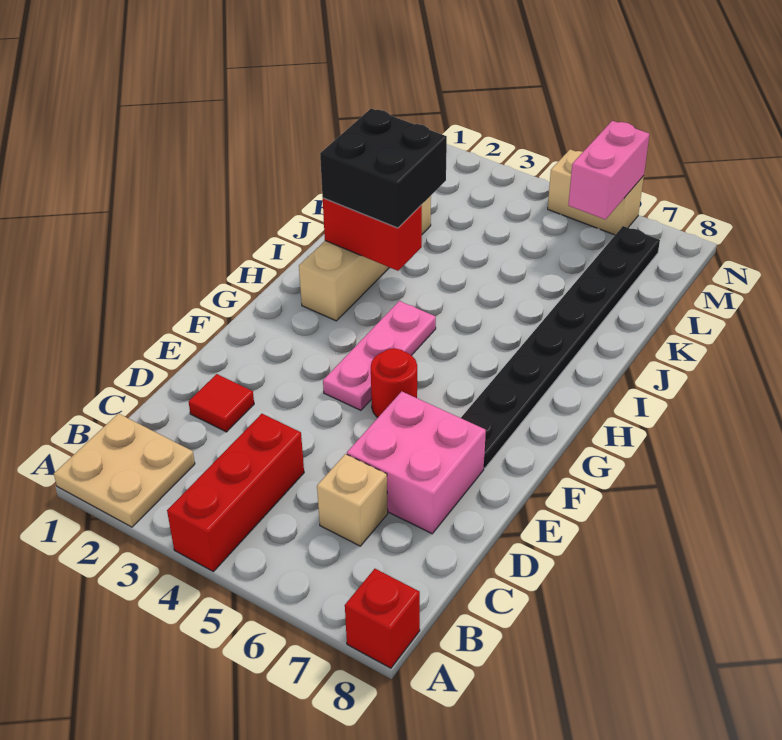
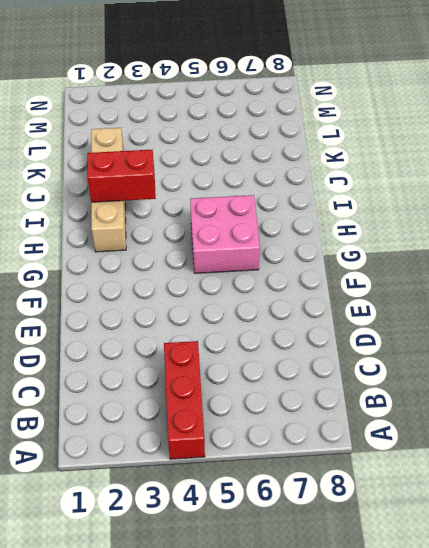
pink brick G5:H6 level 1 -> pink brick D6:E7 level 1
none -> tan plate A1:B2 level 1
none -> red brick A8 level 1
none -> tan brick C6 level 1

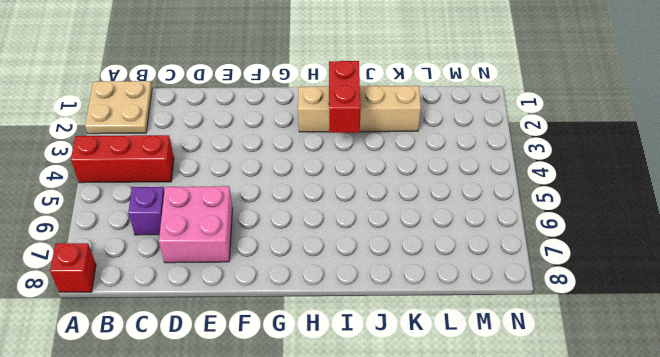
purple brick C6 level 1 -> tan brick C6 level 1
none -> red tile D2 level 1
none -> pink plate F4:H4 level 1
none -> red round brick F5 level 1

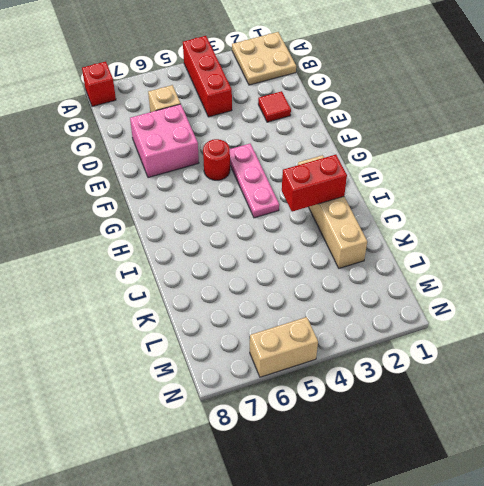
none -> black plate F7:M7 level 1
none -> pink brick M6:N6 level 2
none -> black brick I2:J3 level 3

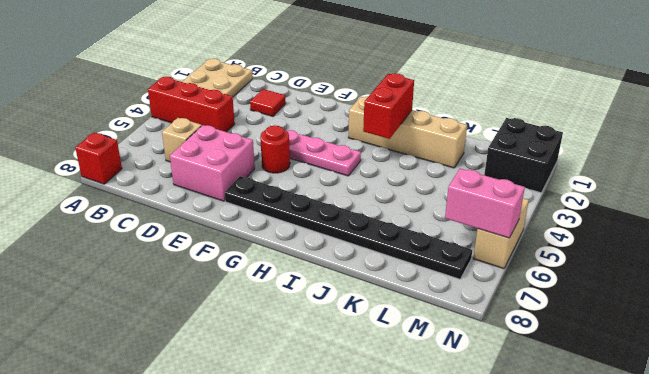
black brick M1:N2 level 1 -> black brick I2:J3 level 3

